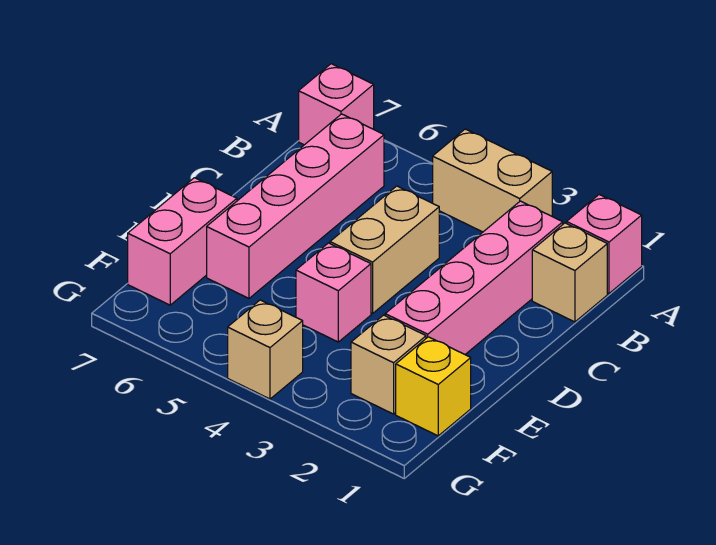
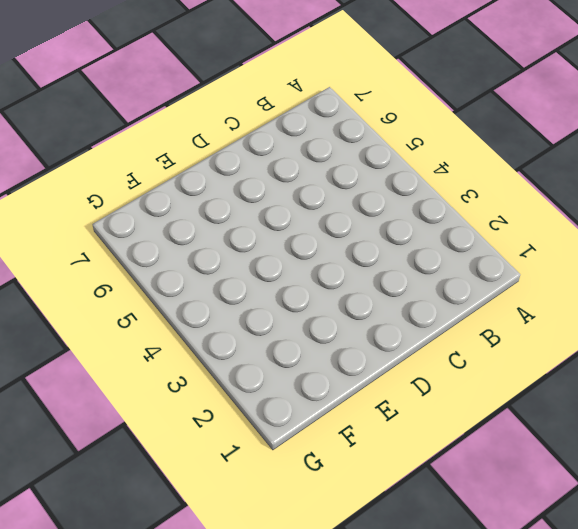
none -> pink brick A1 level 1
none -> tan brick A3:A4 level 1
none -> pink brick A7 level 1

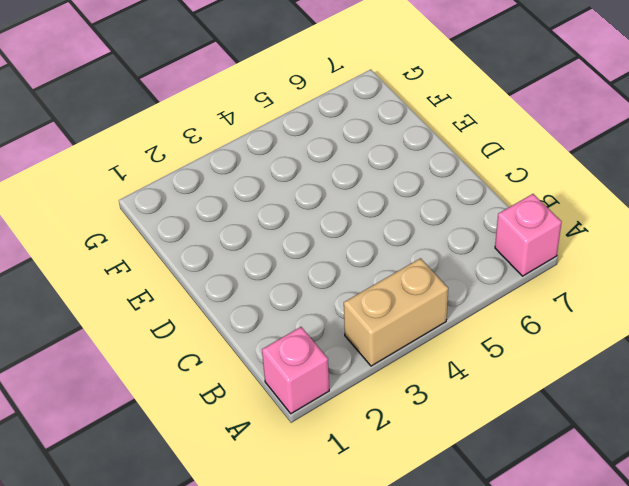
none -> tan brick B1 level 1
none -> pink brick B2:E2 level 1
none -> pink brick B6:E6 level 1

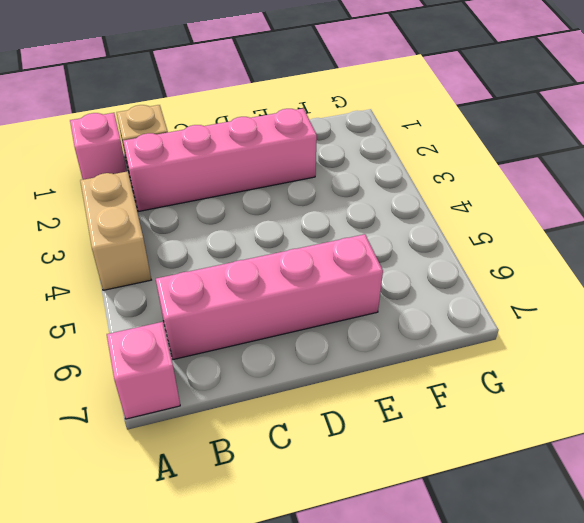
none -> tan brick C4:D4 level 1
none -> pink brick E4 level 1
none -> pink brick E7:F7 level 1

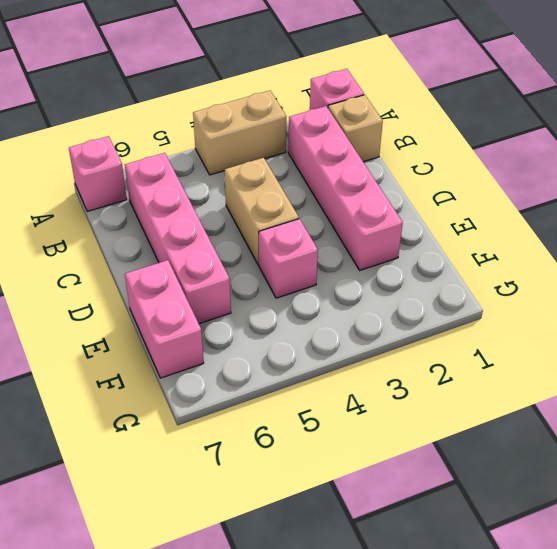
none -> yellow brick F1 level 1
none -> tan brick F2 level 1
none -> tan brick G4 level 1

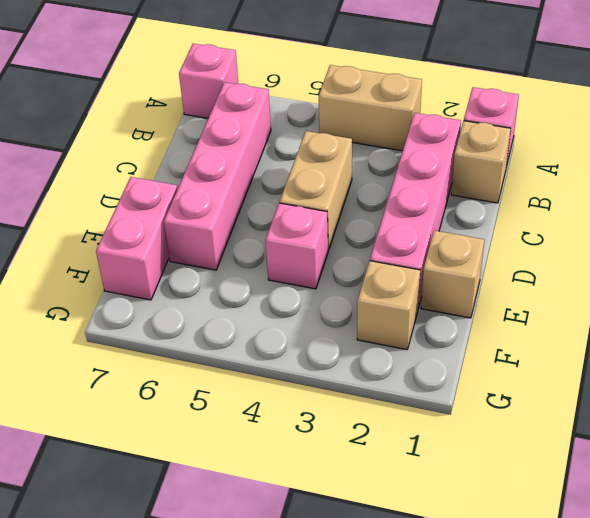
tan brick E1 level 1 -> tan brick G4 level 1
none -> yellow brick F1 level 1

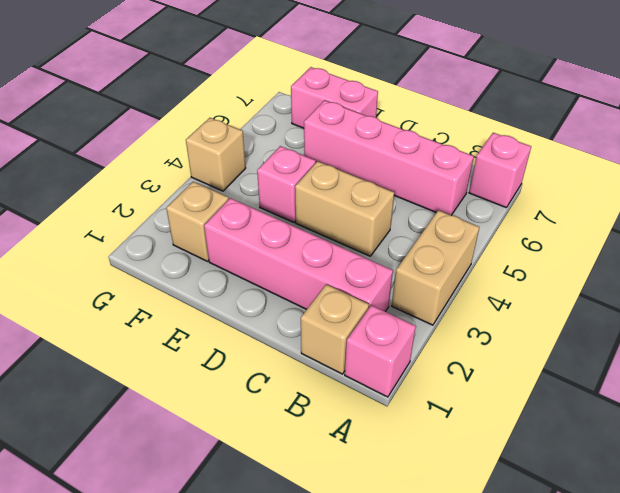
none -> yellow brick F1 level 1

